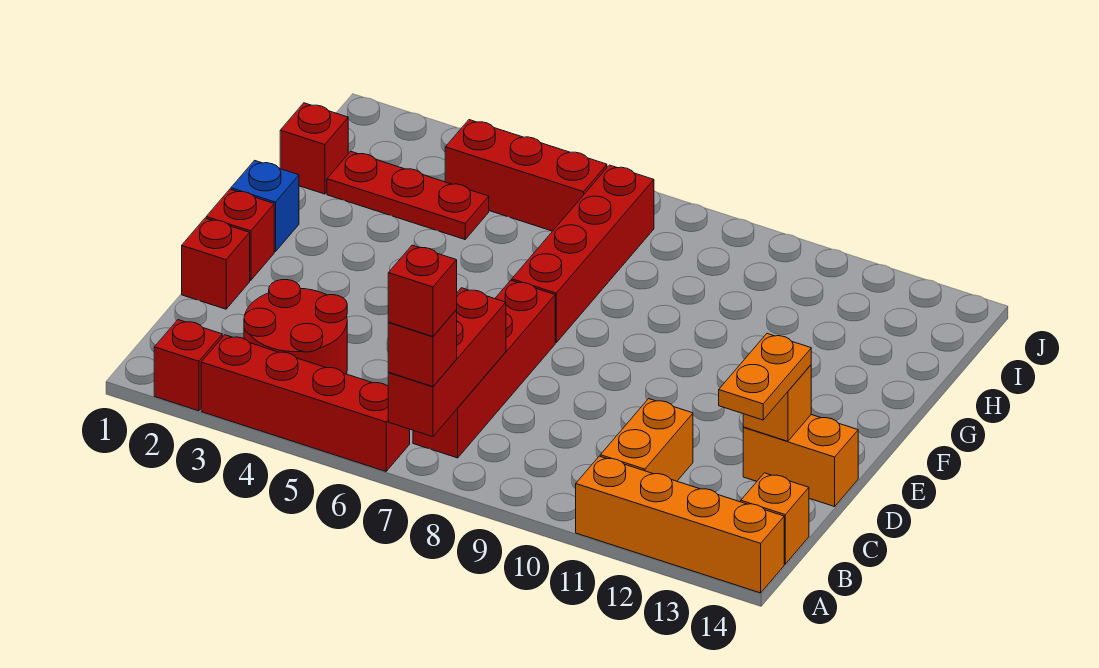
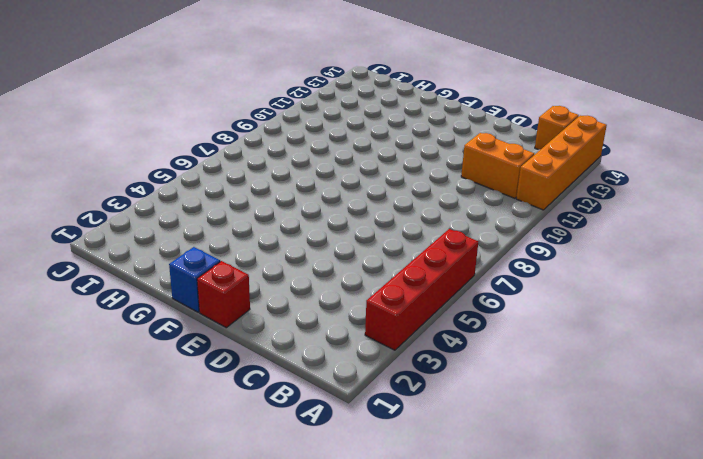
none -> red brick A2 level 1
none -> red round brick B3:C4 level 1
none -> red brick B7:E7 level 1

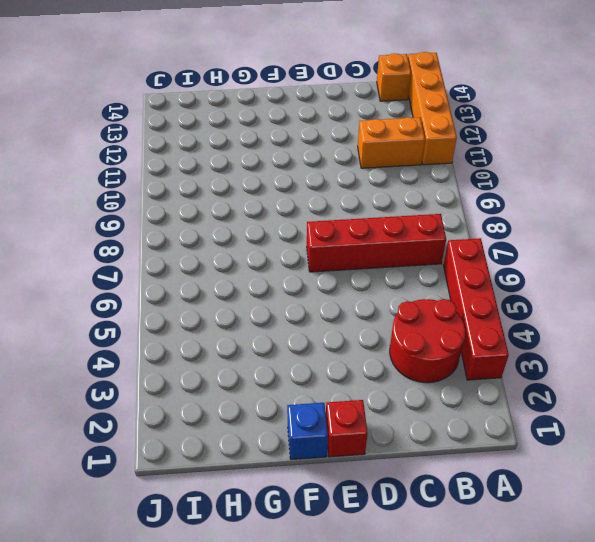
none -> red brick A2 level 1
none -> red brick D1 level 1
none -> orange brick D13:D14 level 1

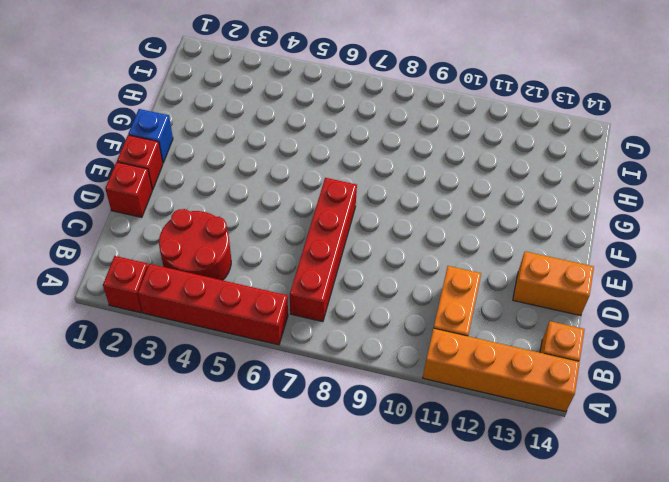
none -> red brick F7:I7 level 1
none -> red brick H1 level 1
none -> red plate H2:H4 level 1

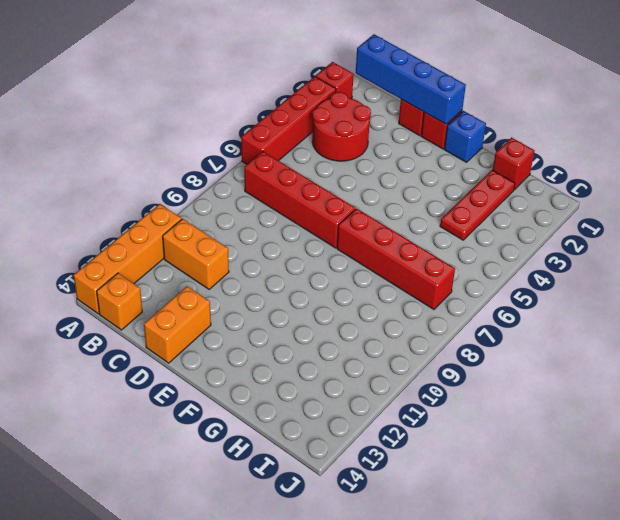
blue brick B1:E1 level 2 -> none
none -> red brick I4:I6 level 1
none -> red brick A7:C7 level 2
none -> orange brick D13 level 2

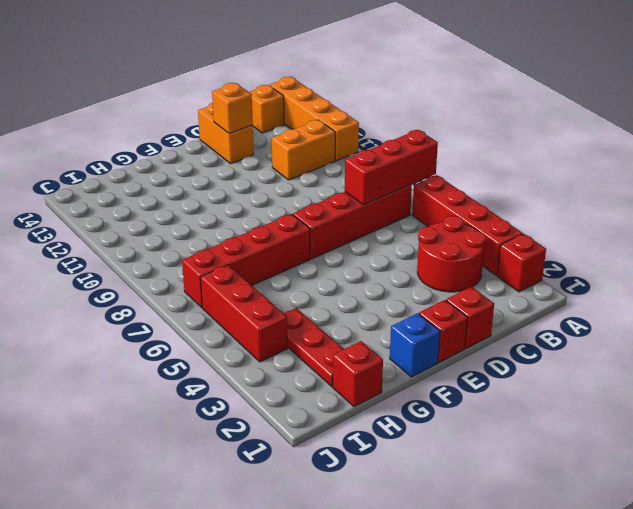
none -> red brick A7 level 3
none -> orange plate C13:D13 level 3
none -> red brick A7 level 4

